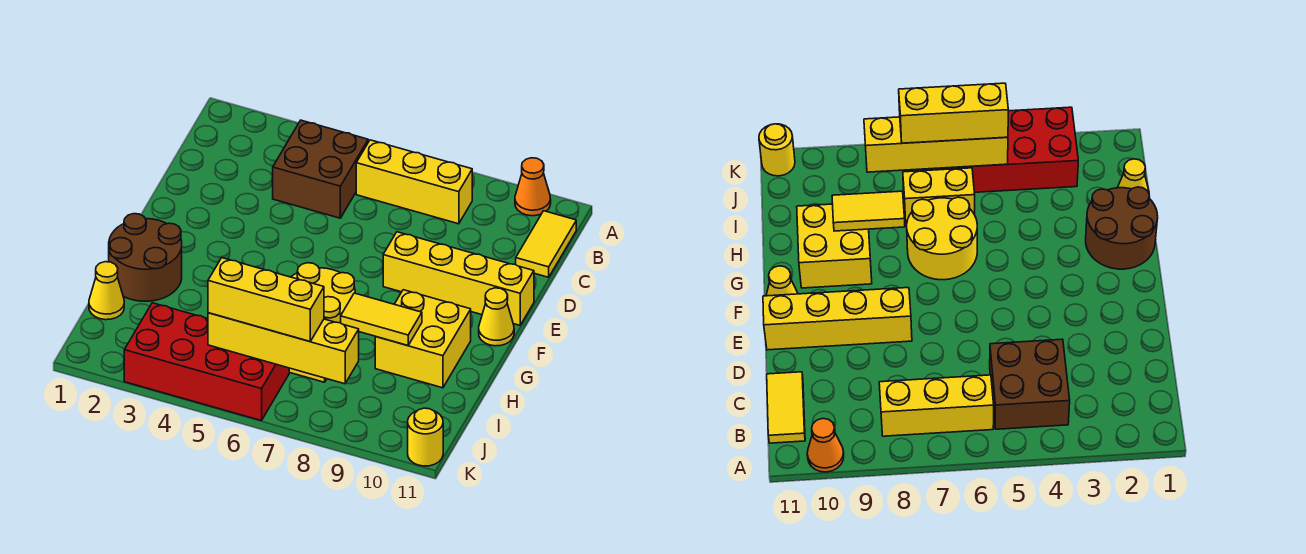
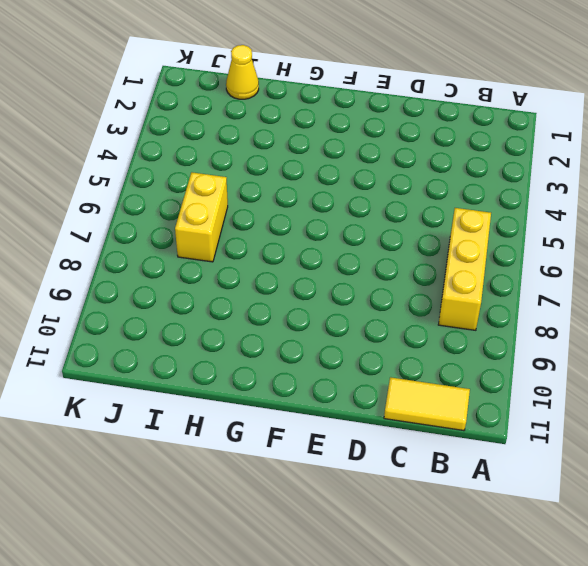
none -> orange cone A10 level 1
none -> brown brick B4:C5 level 1
none -> yellow brick E8:E11 level 1

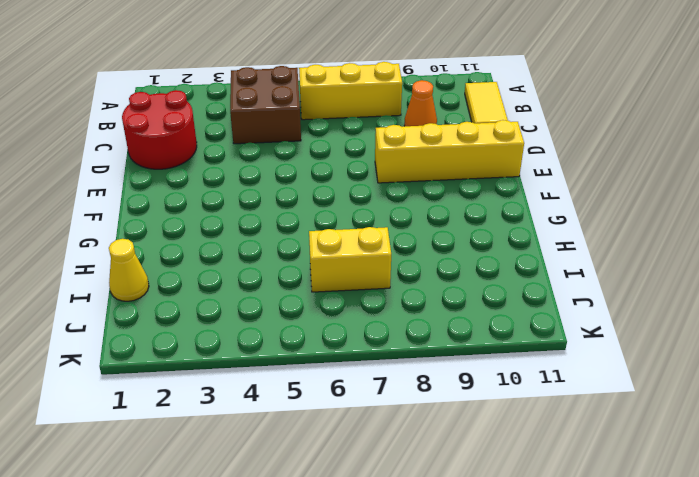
red round brick C1:D2 level 1 -> none
orange cone C9 level 1 -> orange cone A10 level 1
none -> yellow cone F11 level 1
none -> brown round brick G1:H2 level 1
none -> yellow round brick G6:H7 level 1

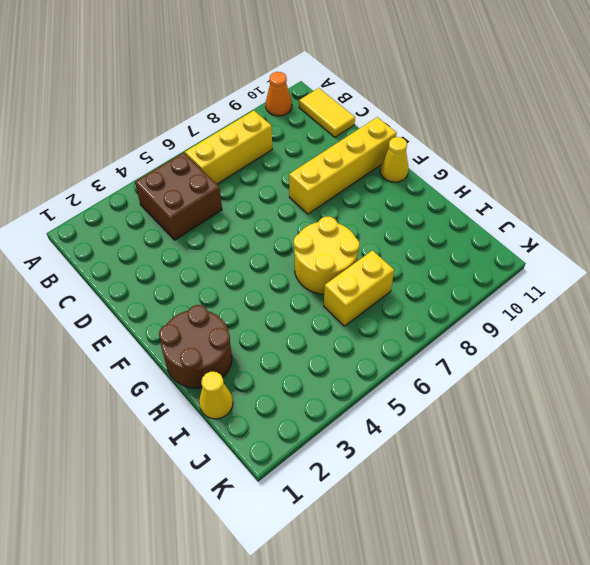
none -> yellow brick G9:H10 level 1
none -> red brick J3:K6 level 1
none -> yellow round brick K11 level 1

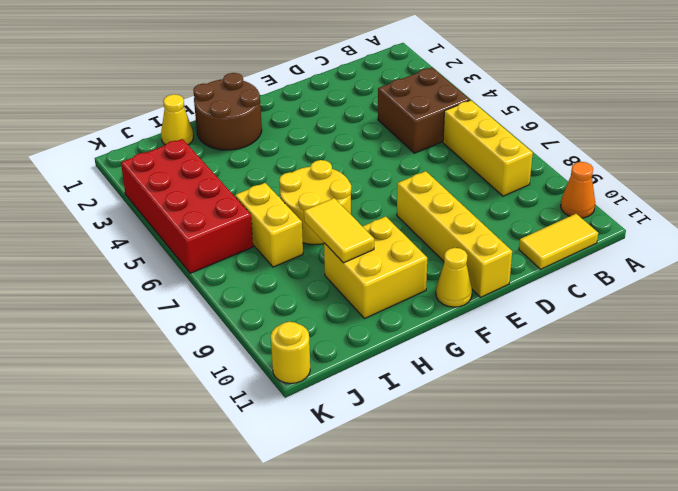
none -> yellow brick J5:J8 level 2
none -> yellow brick J5:J7 level 3

